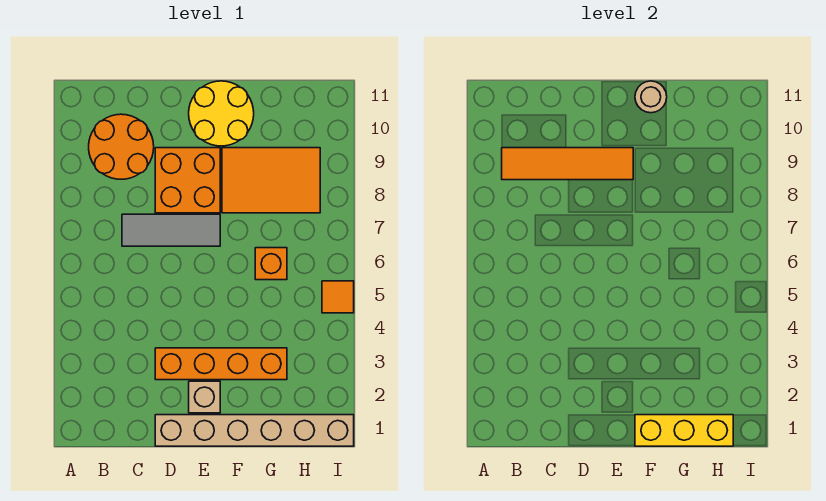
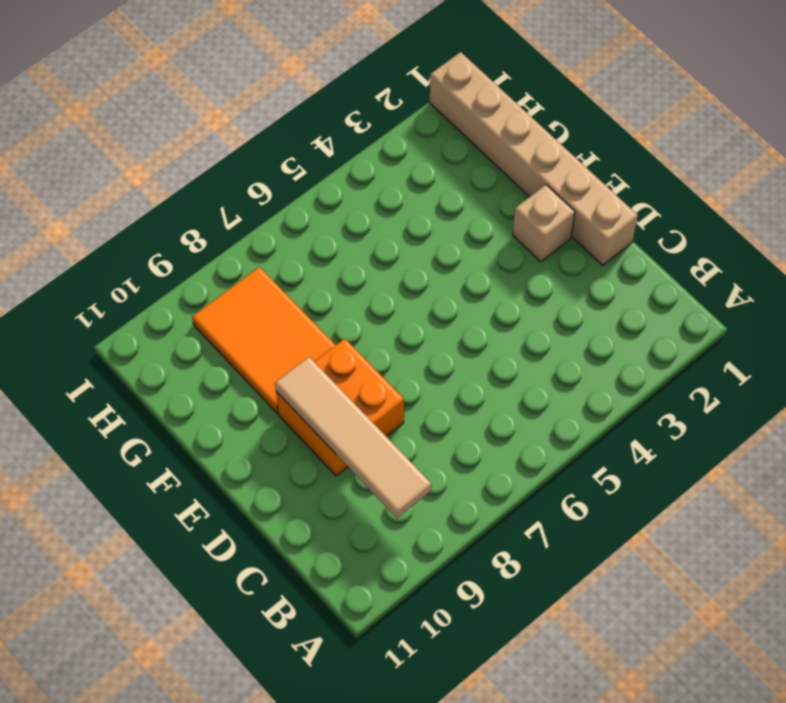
tan tile B9:E9 level 2 -> orange tile B9:E9 level 2
none -> orange round brick B9:C10 level 1
none -> grey tile C7:E7 level 1
none -> orange brick D3:G3 level 1

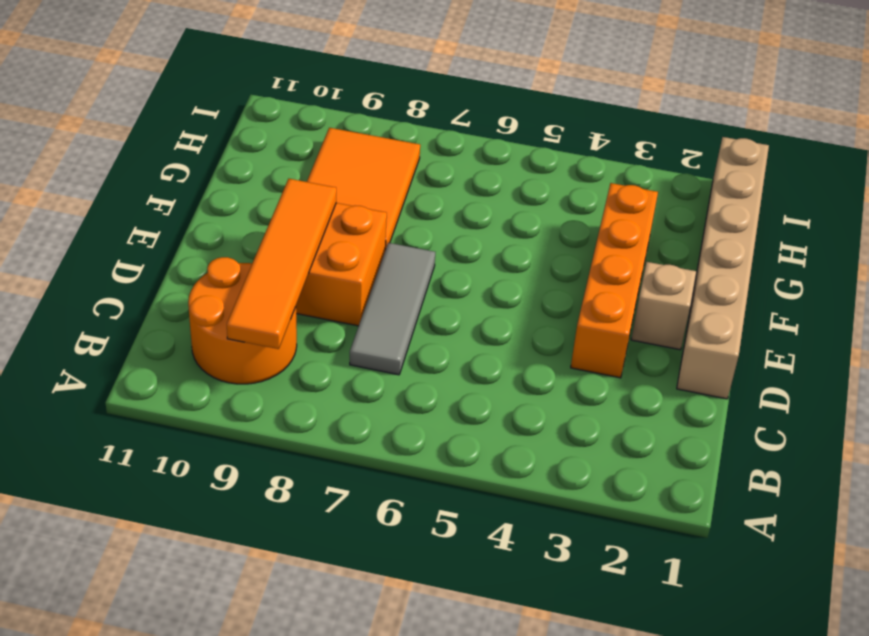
none -> yellow round brick E10:F11 level 1
none -> orange brick G6 level 1
none -> orange tile I5 level 1

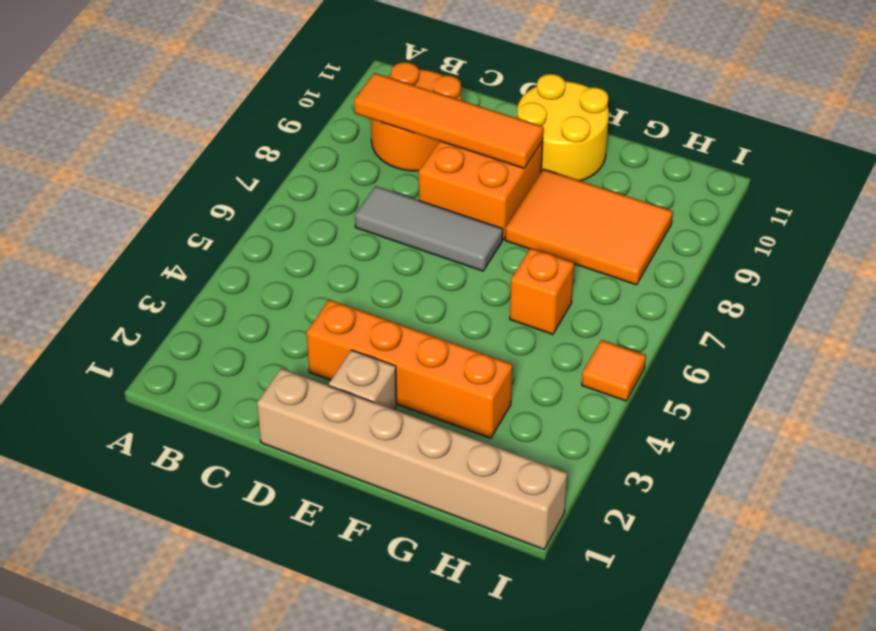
none -> yellow brick F1:H1 level 2
none -> tan round brick F11 level 2

